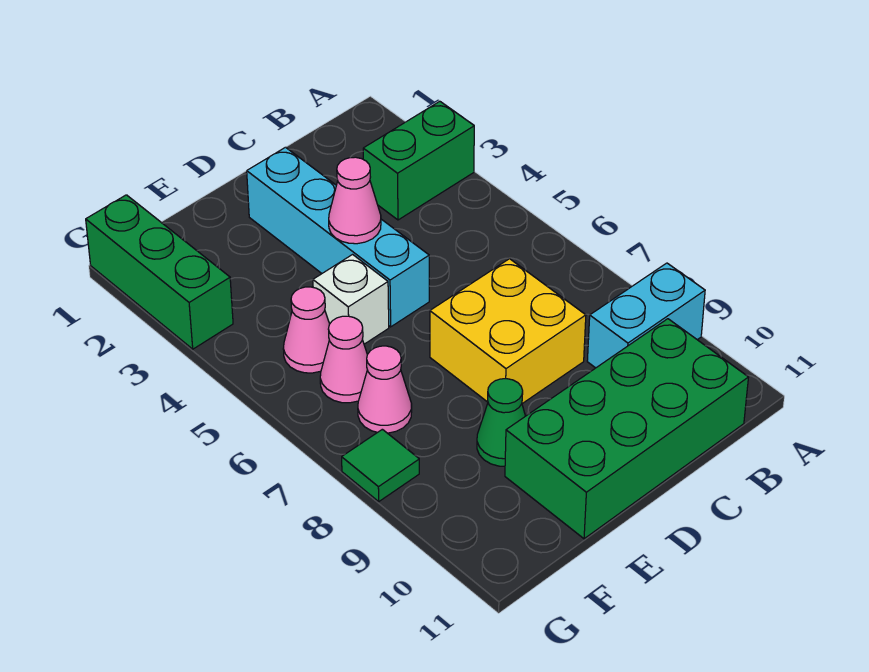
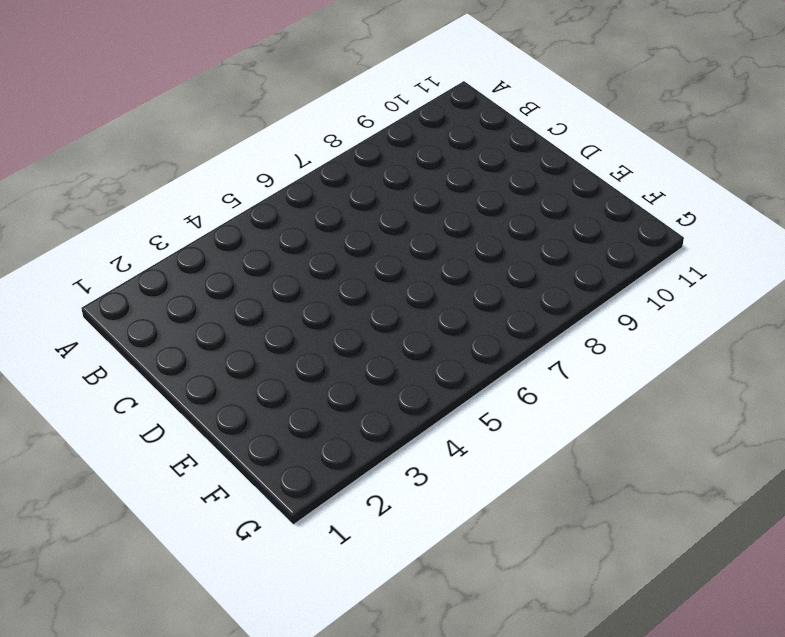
none -> green brick A3:B3 level 1
none -> cyan brick A9:B9 level 1
none -> green brick B10:E11 level 1

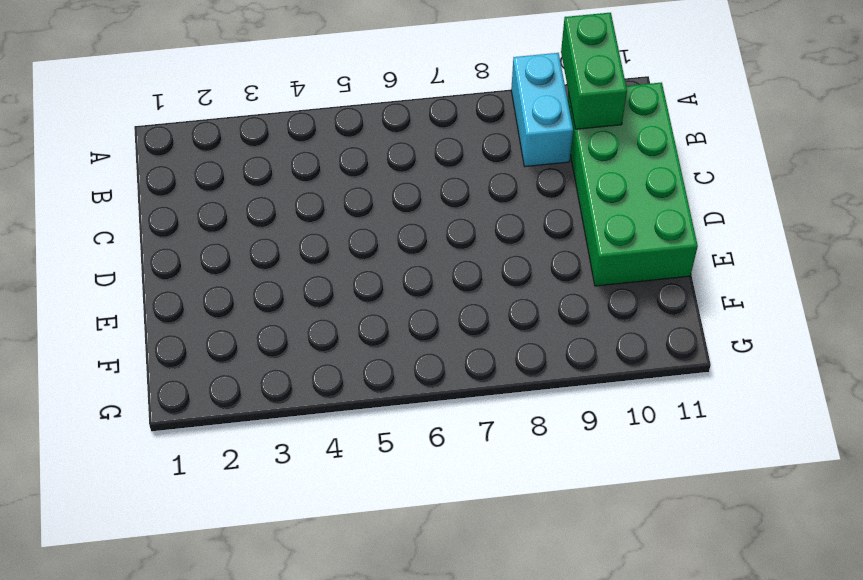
green brick A10:B10 level 2 -> green brick A3:B3 level 1
none -> yellow brick C7:D8 level 1
none -> cyan brick D2:D5 level 1
none -> white brick E5 level 1

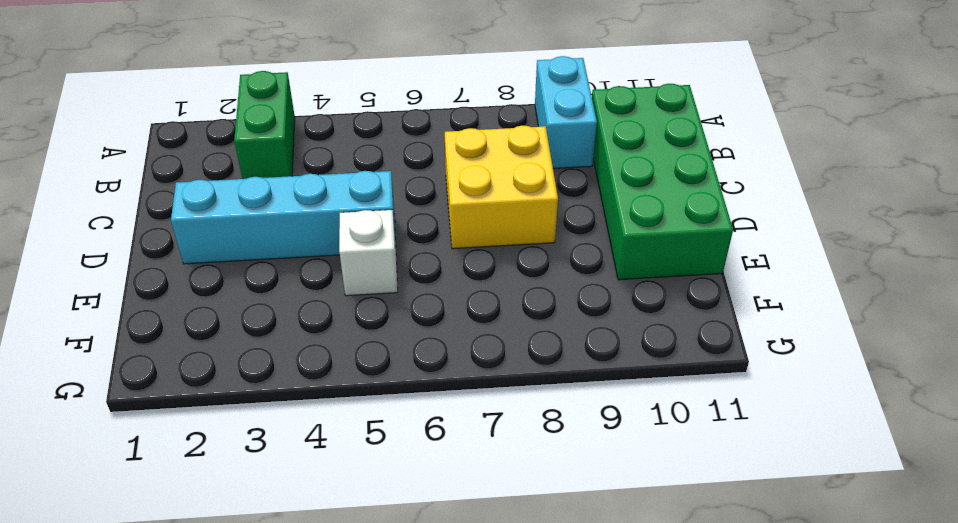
none -> green cone E9 level 1
none -> pink cone F5 level 1
none -> pink cone F6 level 1

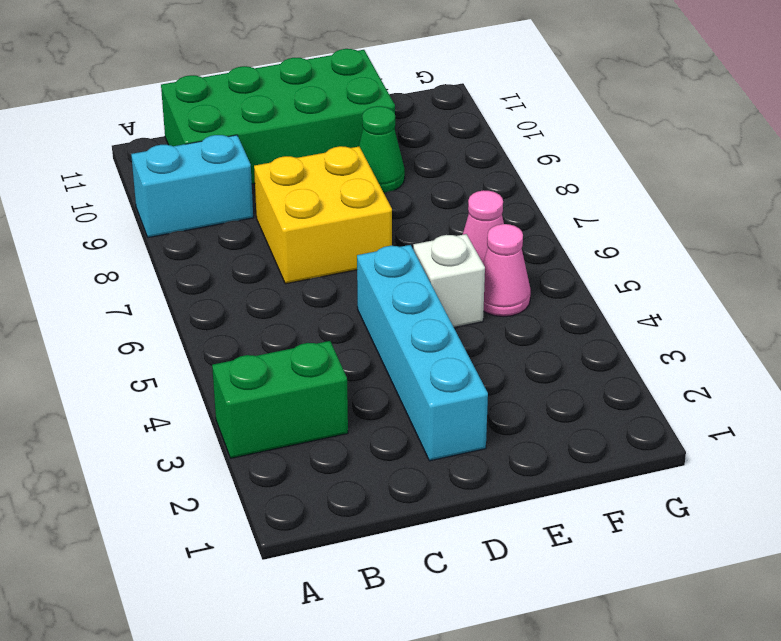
none -> pink cone F7 level 1
none -> green brick G1:G3 level 1
none -> green tile G8 level 1

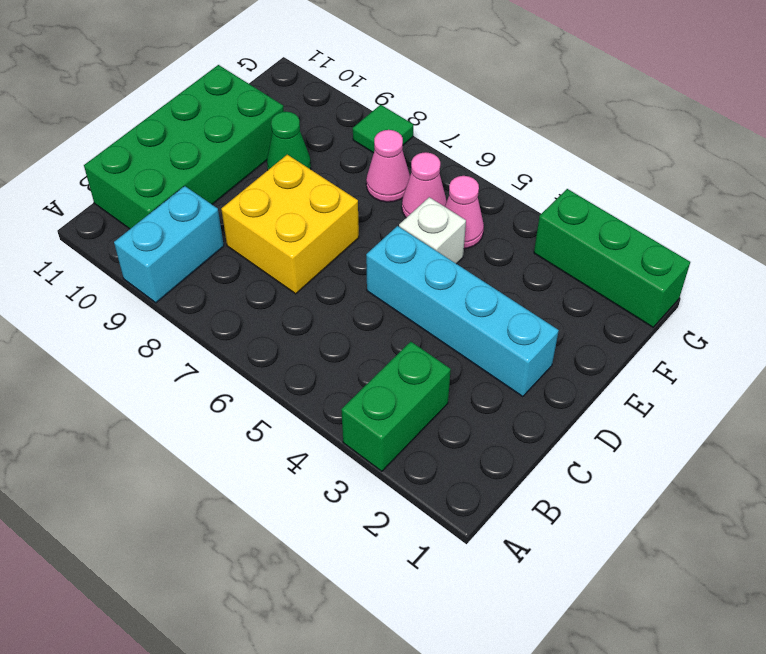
none -> pink cone D4 level 2

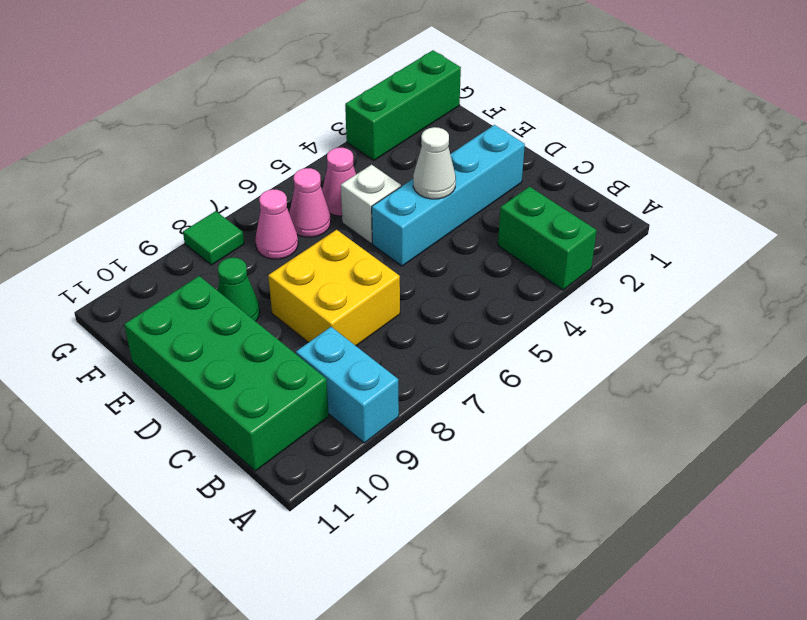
white cone D4 level 2 -> pink cone D4 level 2

